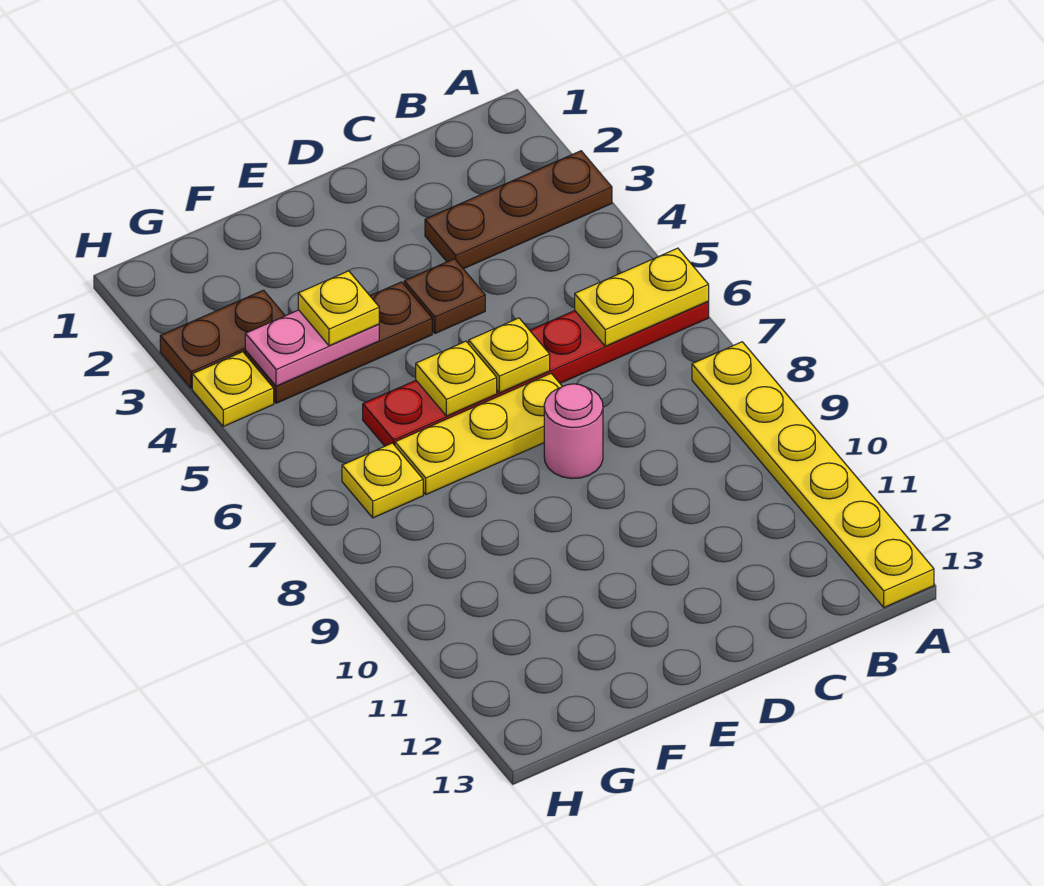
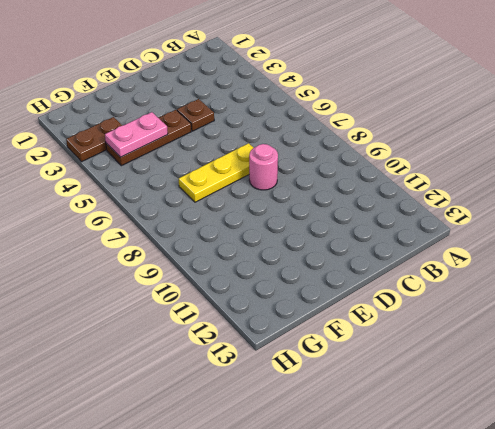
none -> brown plate A3:C3 level 1
none -> red plate A6:F6 level 1
none -> yellow plate A8:A13 level 1

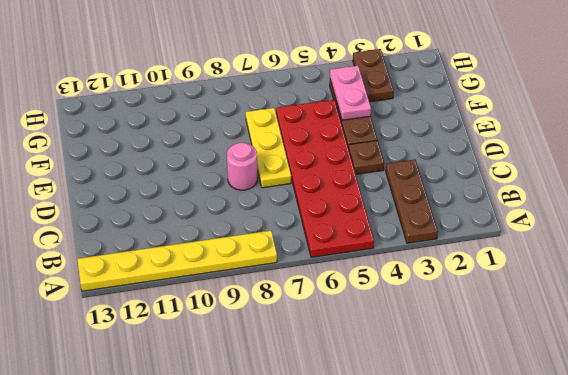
red plate A5:F6 level 1 -> red plate A6:F6 level 1
none -> yellow plate G7 level 1
none -> yellow plate H4 level 1
none -> yellow plate A6:B6 level 2

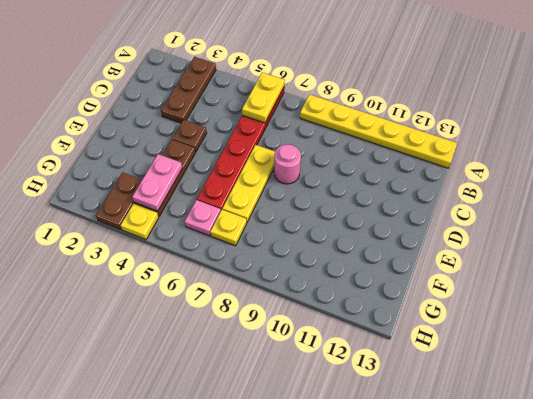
pink plate G6 level 1 -> none
none -> yellow plate D6 level 2
none -> yellow plate E6 level 2
none -> yellow plate F4 level 3

